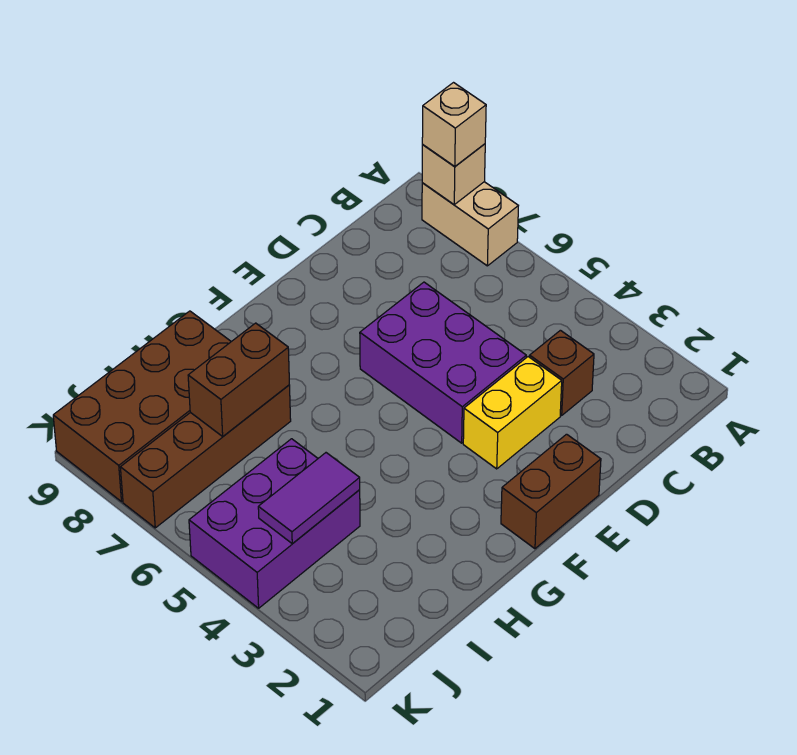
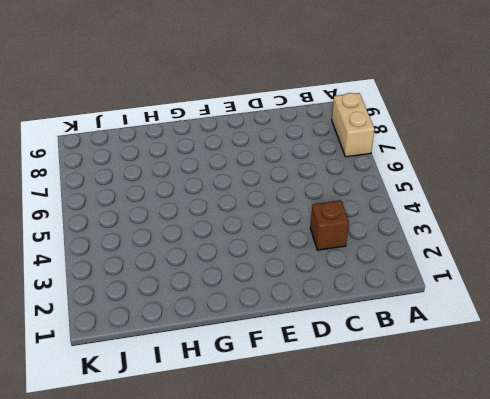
none -> yellow brick D3:E3 level 1
none -> purple brick D4:E6 level 1
none -> brown brick E1:F1 level 1

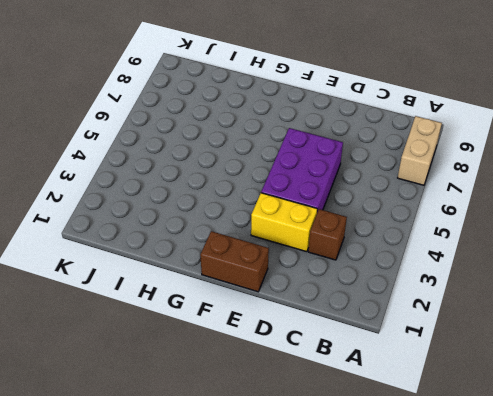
none -> brown brick H7:K7 level 1
none -> brown brick H8:K9 level 1
none -> purple brick I4:K5 level 1

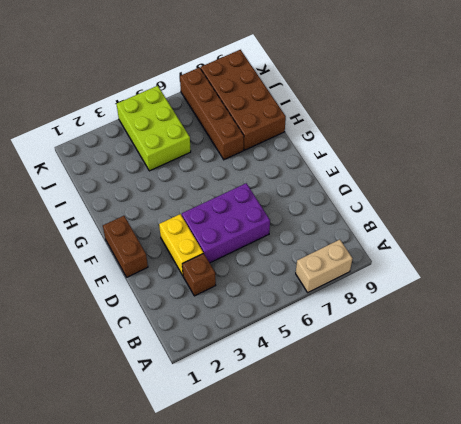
lime brick I4:K5 level 1 -> purple brick I4:K5 level 1
none -> tan brick A8 level 2
none -> brown brick H7:I7 level 2
none -> purple tile I4:J4 level 2

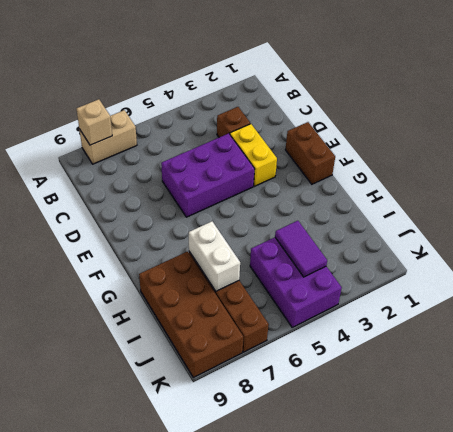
white brick H7:I7 level 2 -> brown brick H7:I7 level 2
none -> tan brick A8 level 3

